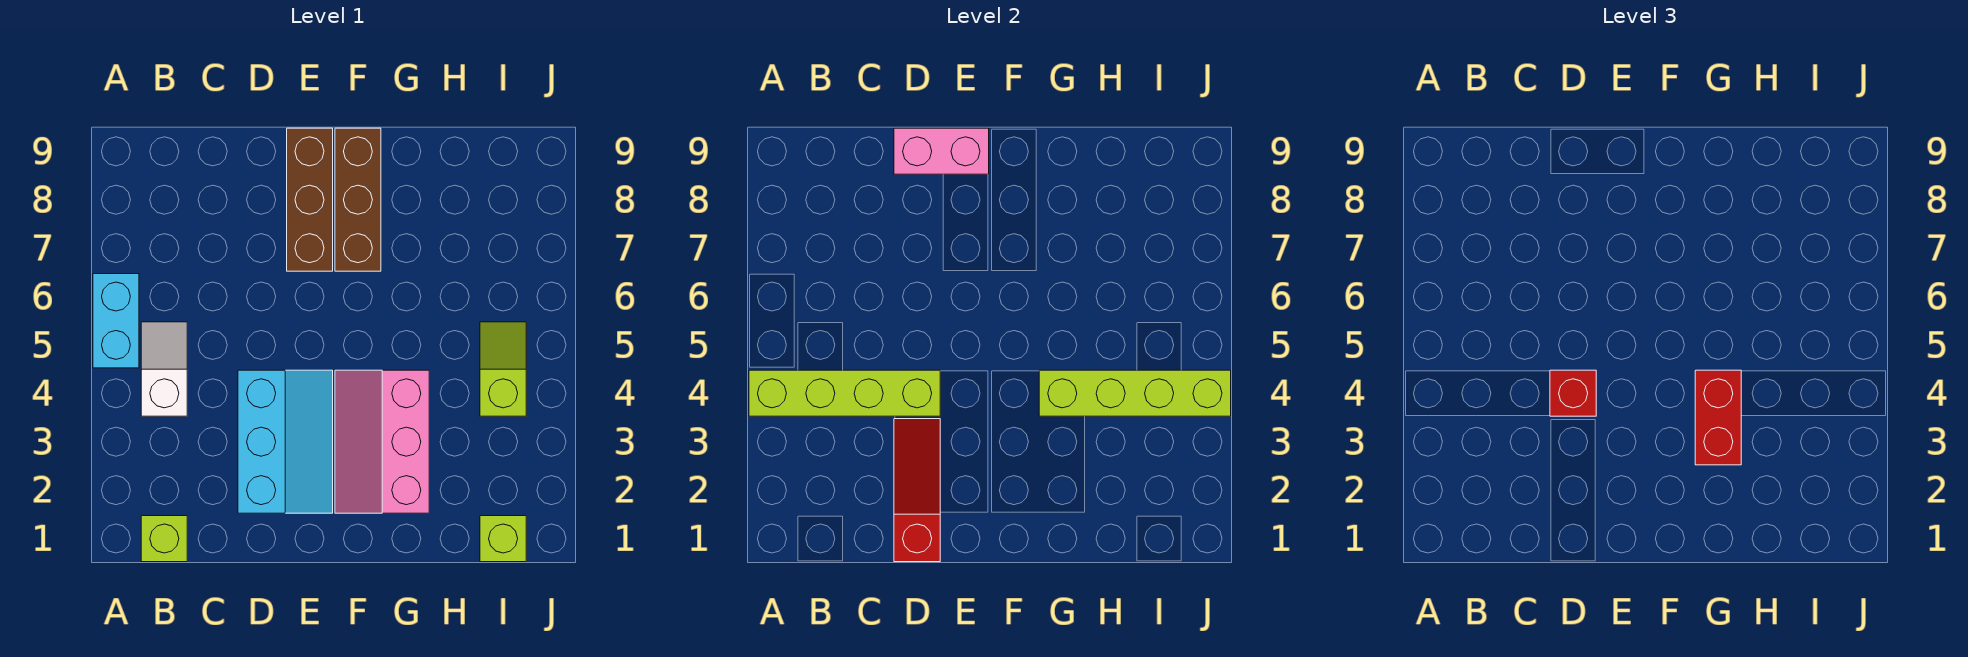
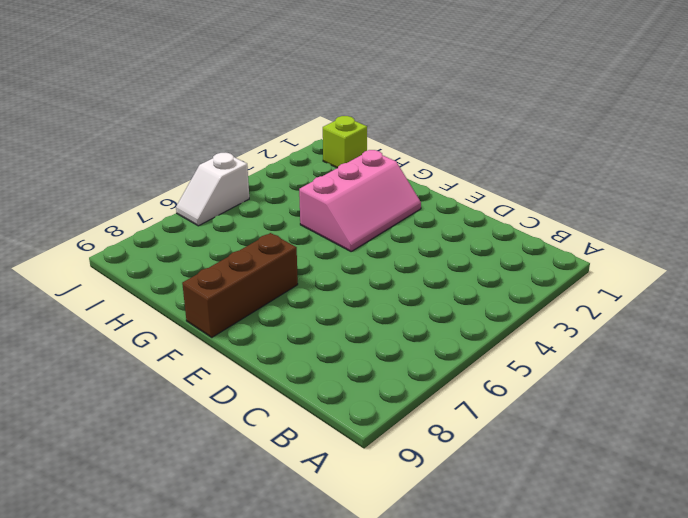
white slope J5:J6 level 1 top 5 -> white slope B4:B5 level 1 top 4
none -> cyan brick A5:A6 level 1
none -> lime brick B1 level 1
none -> cyan slope D2:E4 level 1 top D

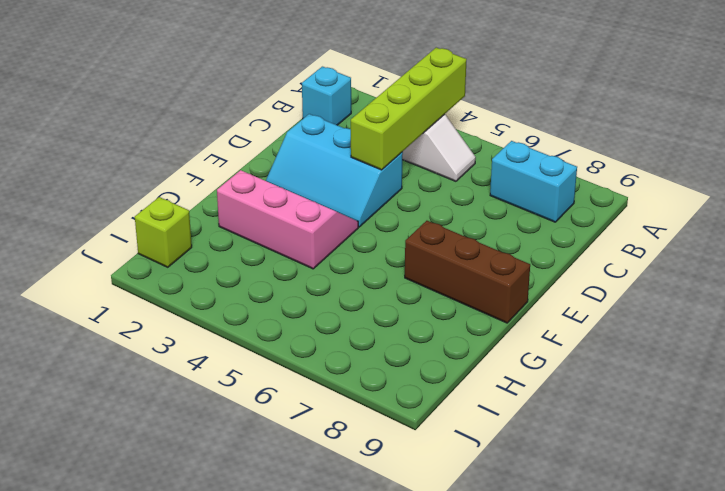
cyan brick B1 level 1 -> lime brick B1 level 1
cyan brick B7:B8 level 1 -> cyan brick A5:A6 level 1
none -> brown brick E7:E9 level 1
none -> lime slope I4:I5 level 1 top 4
none -> red slope D1:D3 level 2 top 1

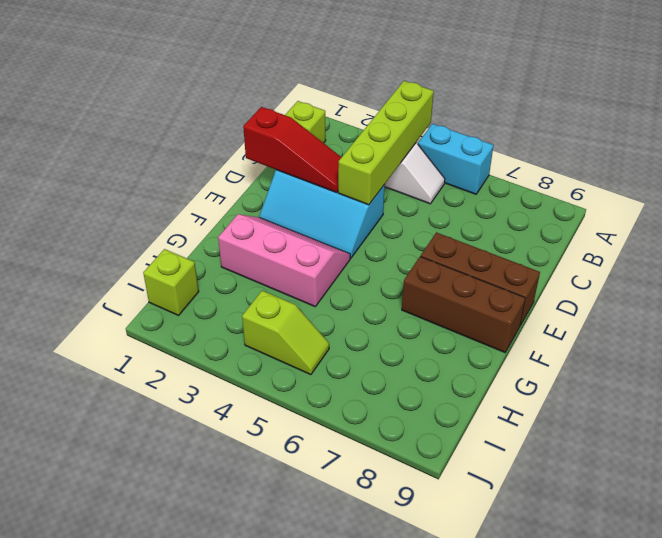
none -> pink brick D9:E9 level 2
none -> lime brick G4:J4 level 2
none -> red brick D4 level 3

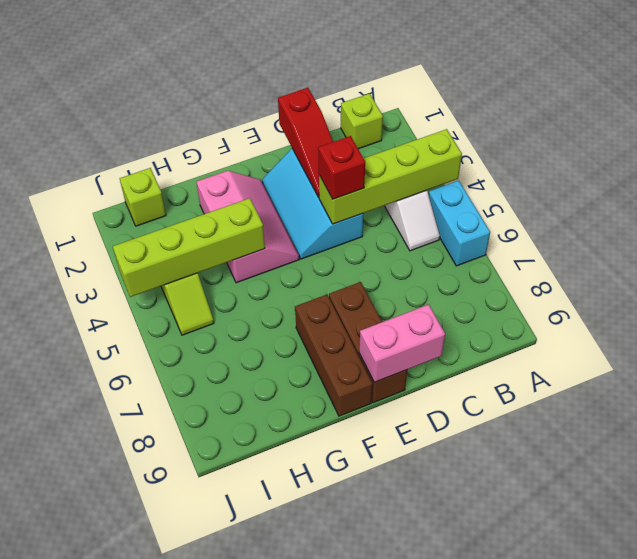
none -> red brick G3:G4 level 3

